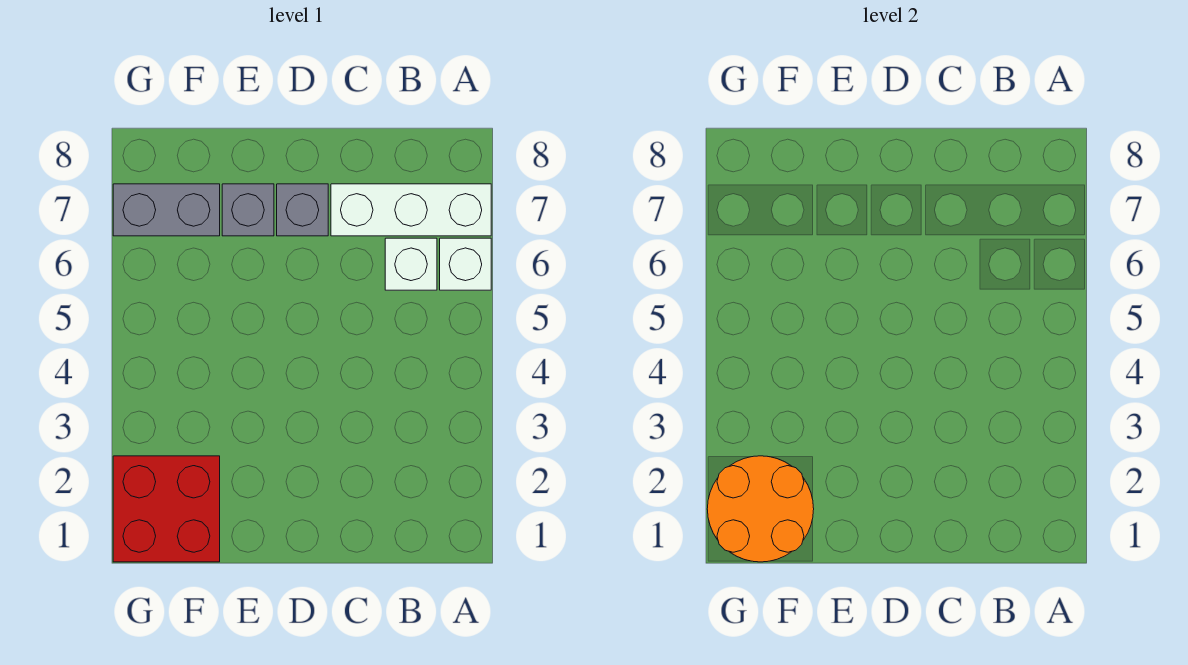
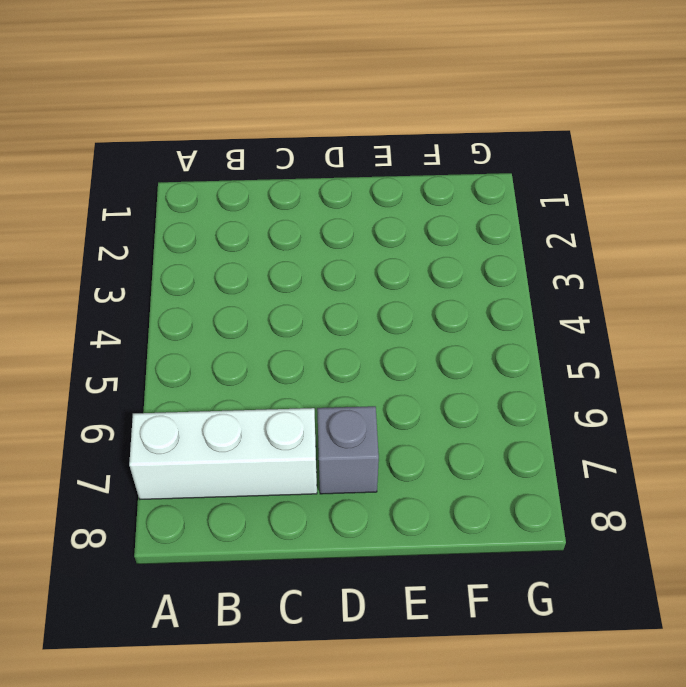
none -> white brick A6 level 1
none -> white brick B6 level 1

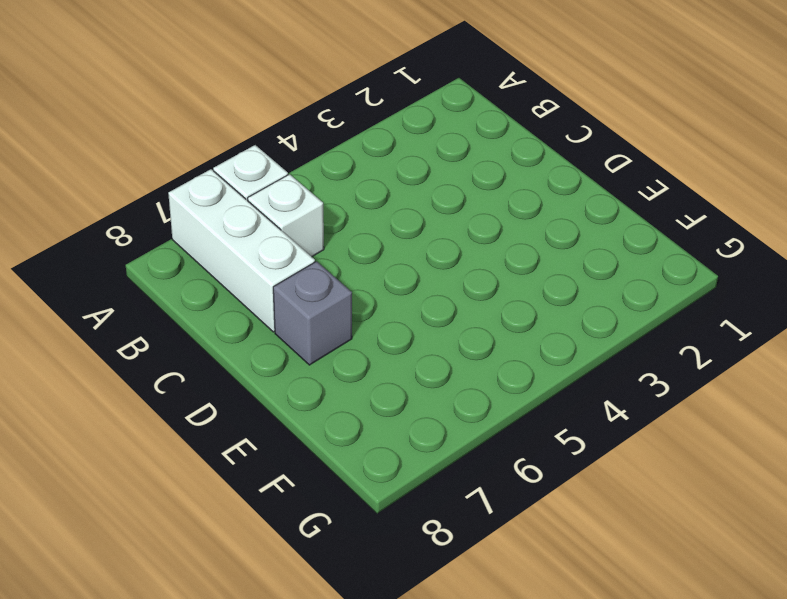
none -> grey brick E7 level 1
none -> red brick F1:G2 level 1

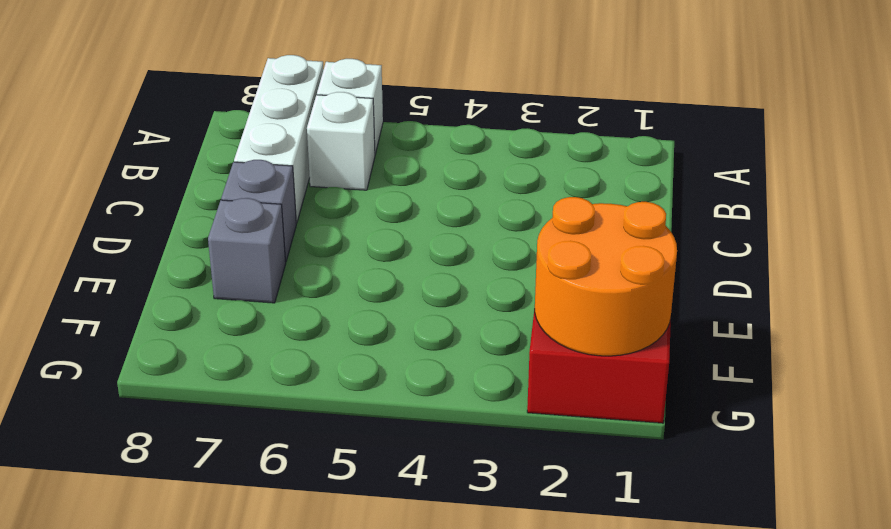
none -> grey brick F7:G7 level 1

